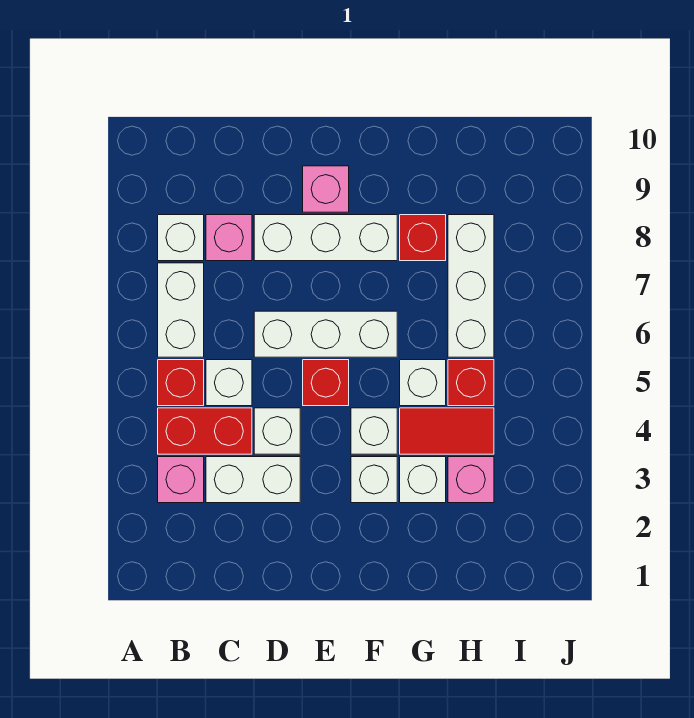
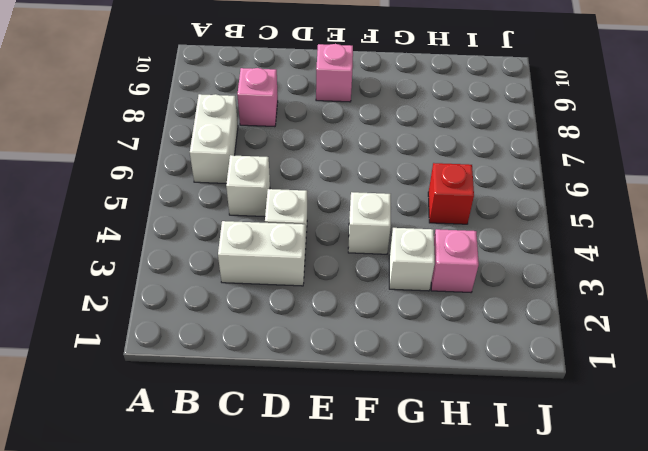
none -> pink brick B3 level 1
none -> red brick B4:C4 level 1
none -> red brick B5 level 1

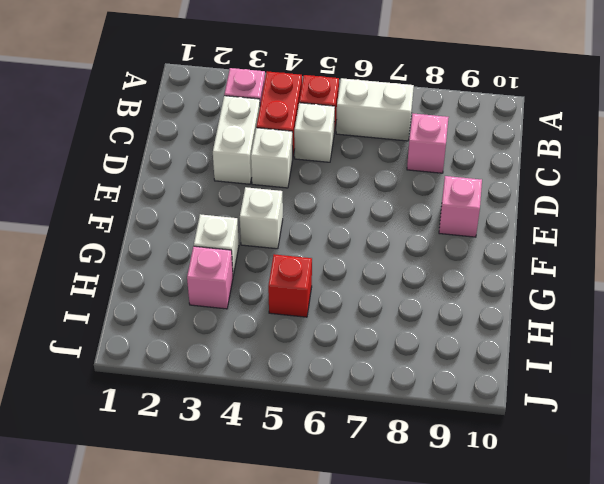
none -> white brick B8 level 1
none -> white brick D6:F6 level 1
none -> white brick D8:F8 level 1

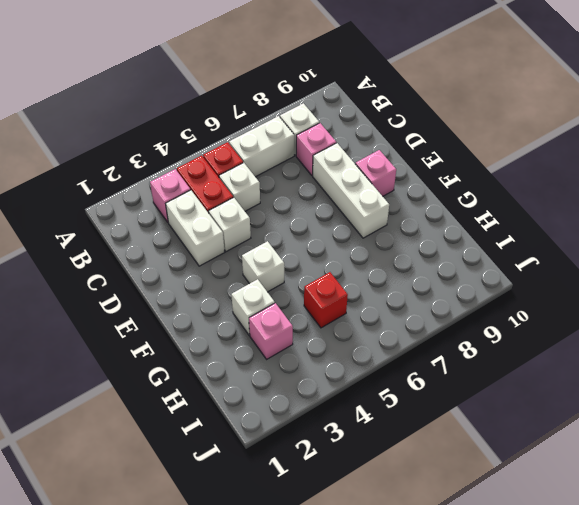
none -> white brick D6:F6 level 1
none -> red brick E5 level 1
none -> white brick F3 level 1

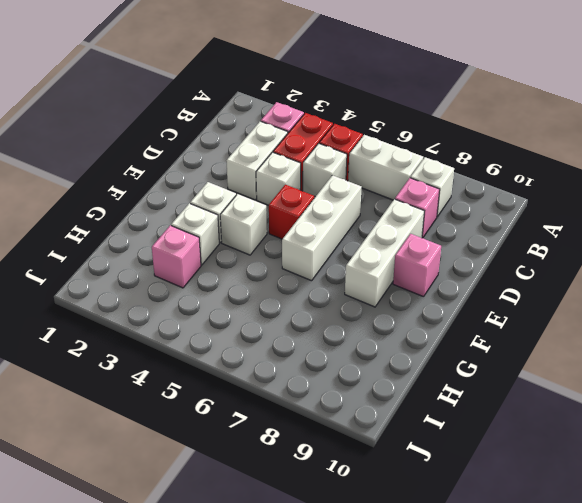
none -> red tile G4:H4 level 1
none -> white brick G5 level 1
none -> red brick G8 level 1

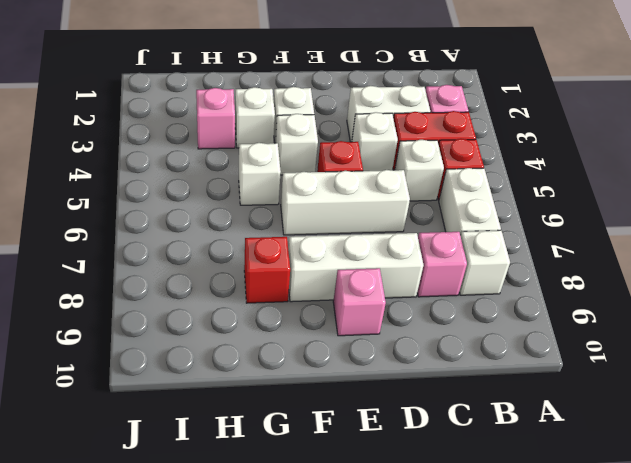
none -> red tile G4:H4 level 1
none -> red brick H5 level 1
none -> white brick H6:H8 level 1

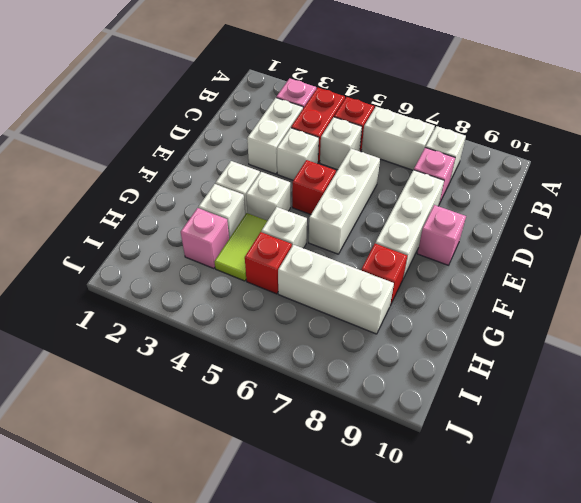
lime tile G4:H4 level 1 -> red tile G4:H4 level 1

